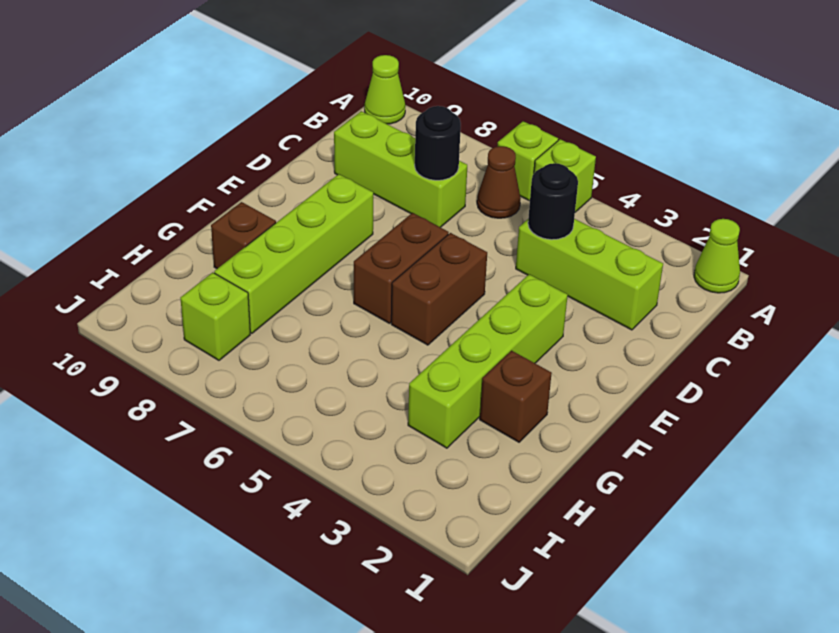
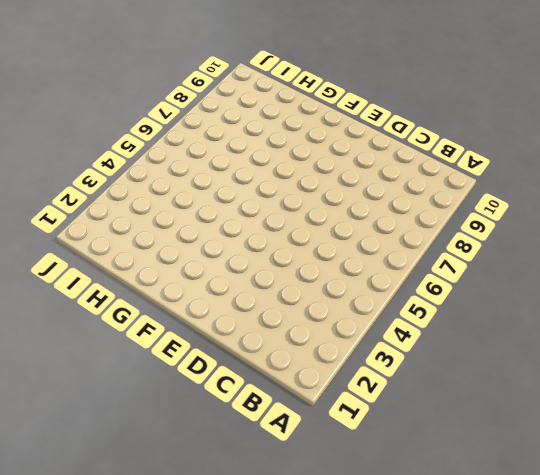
none -> lime cone A1 level 1
none -> lime brick A5 level 1
none -> lime brick A6 level 1

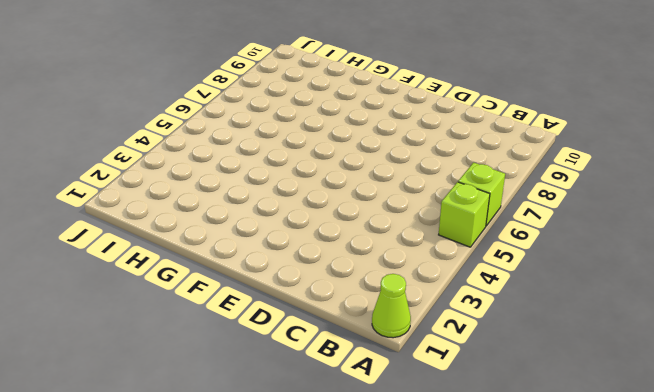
none -> lime cone A10 level 1
none -> brown cone B6 level 1
none -> lime brick C2:C4 level 1

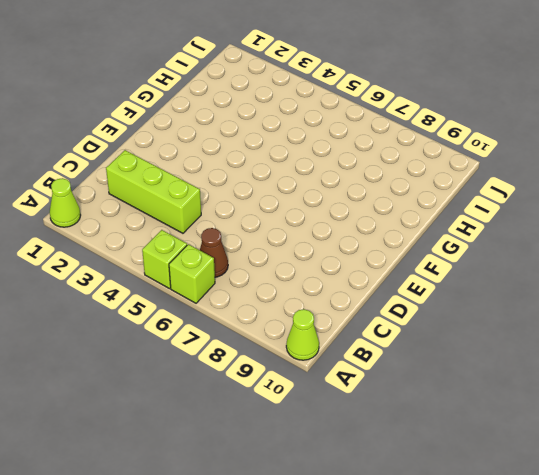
none -> lime brick C7:C9 level 1
none -> lime brick E3:H3 level 1
none -> brown brick E5:F5 level 1

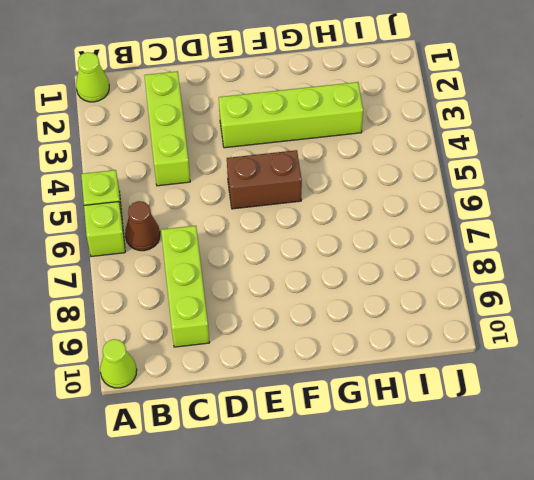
none -> brown brick E6:F6 level 1
none -> lime brick E8:H8 level 1
none -> brown brick G2 level 1

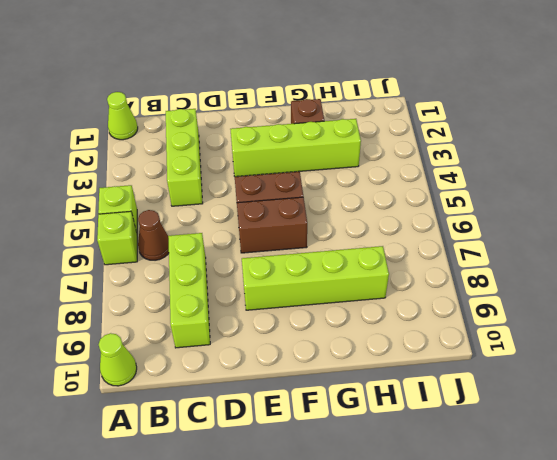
none -> brown brick G9 level 1
none -> lime brick I8 level 1
none -> black round brick C4 level 2

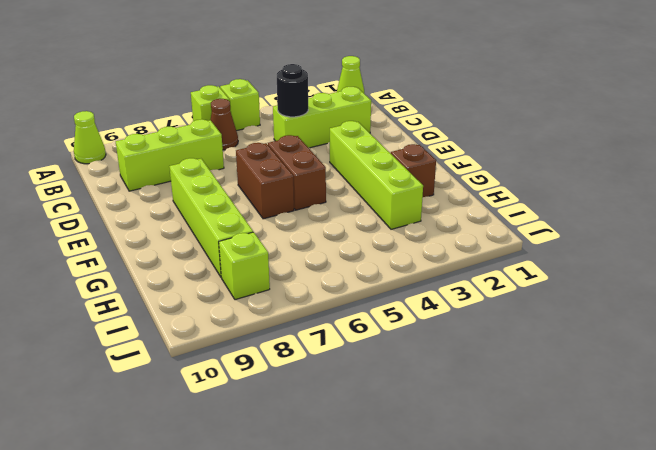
none -> brown brick G9 level 1
none -> black round brick C7 level 2

